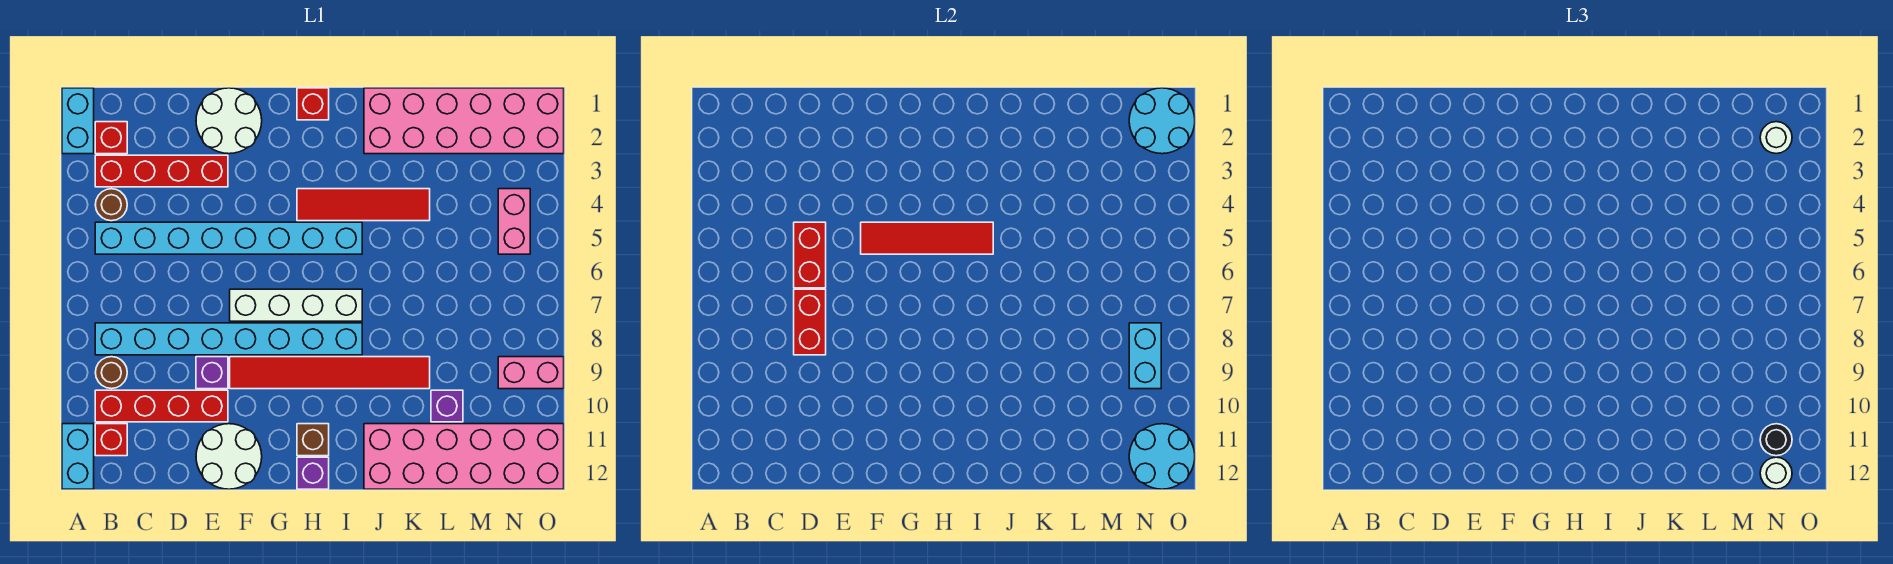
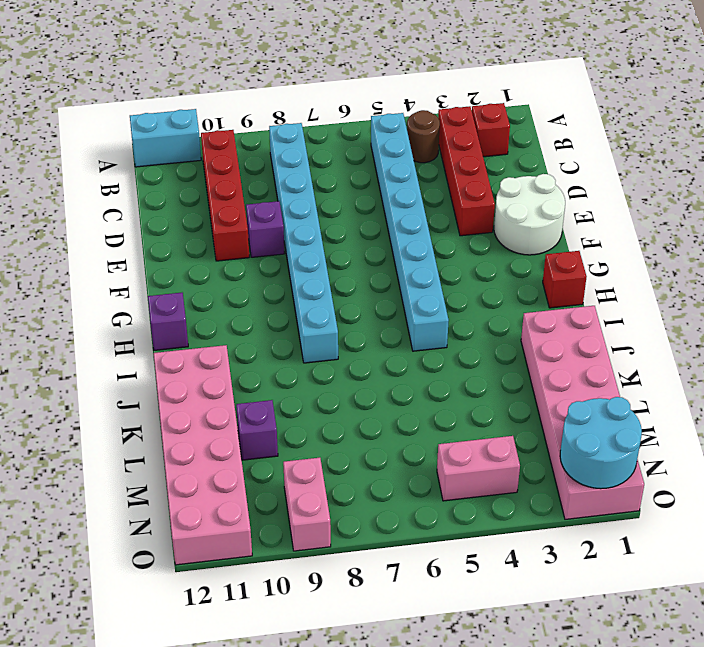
none -> cyan brick A1:A2 level 1
none -> brown round brick B9 level 1
none -> red brick B11 level 1
none -> white round brick E11:F12 level 1

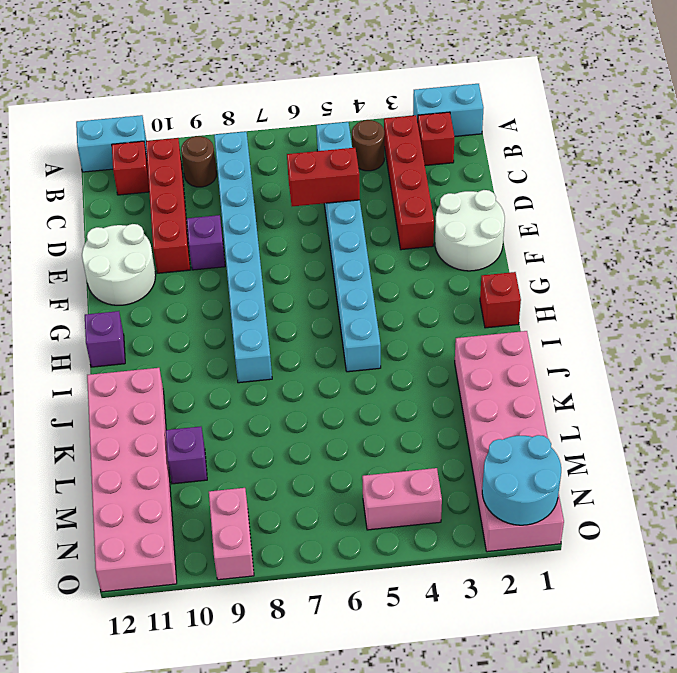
none -> white brick F7:I7 level 1
none -> red tile F9:K9 level 1
none -> red tile H4:K4 level 1
none -> brown brick H11 level 1

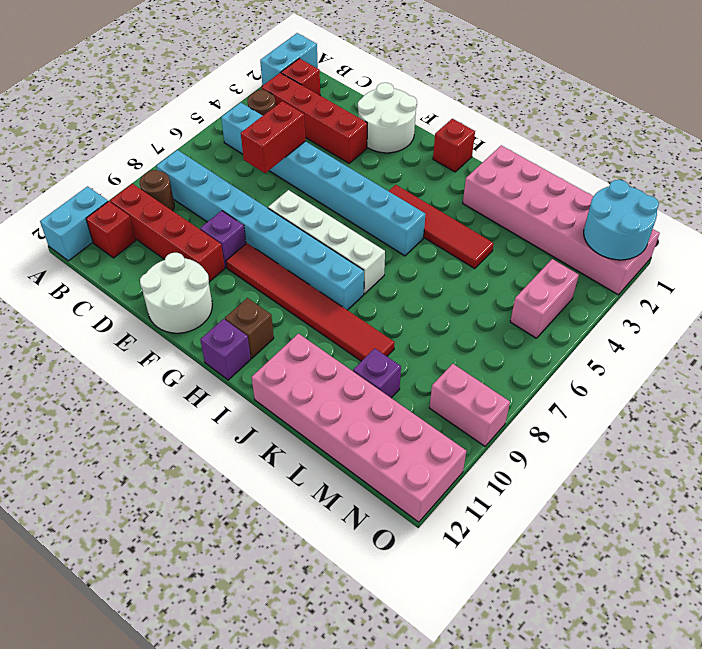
none -> red brick D7:D8 level 2
none -> red tile F5:I5 level 2
none -> cyan brick N8:N9 level 2
none -> cyan round brick N11:O12 level 2

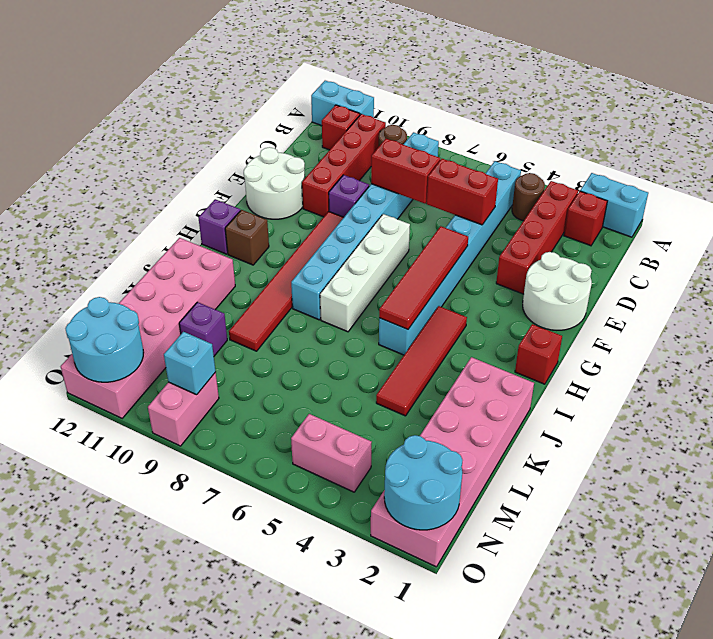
cyan brick N9 level 2 -> cyan brick N8:N9 level 2
none -> white round brick N2 level 3
none -> black round brick N11 level 3
none -> white round brick N12 level 3

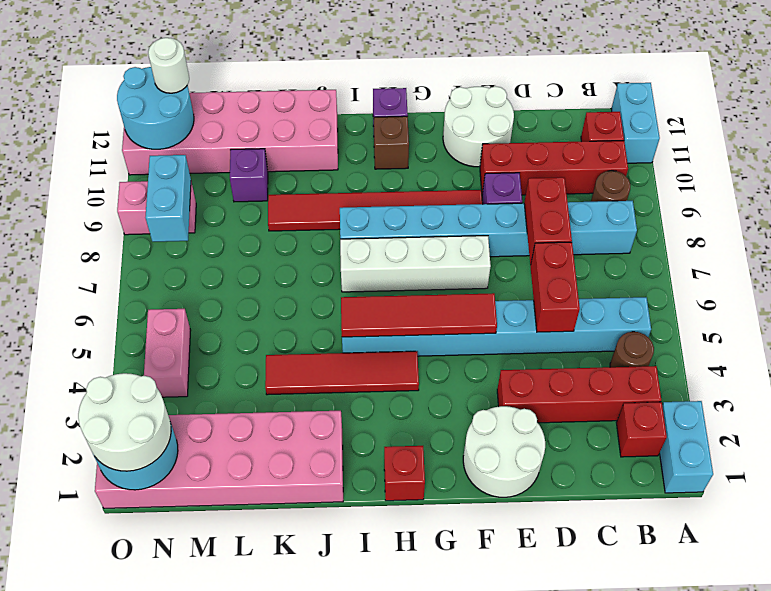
white round brick N1:O2 level 3 -> white round brick N2 level 3
none -> black round brick N11 level 3

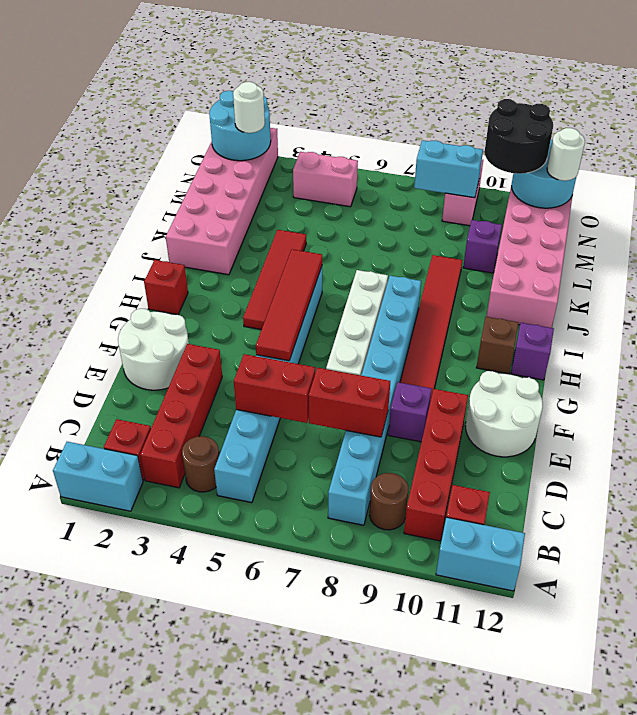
black round brick N10:O11 level 3 -> black round brick N11 level 3

